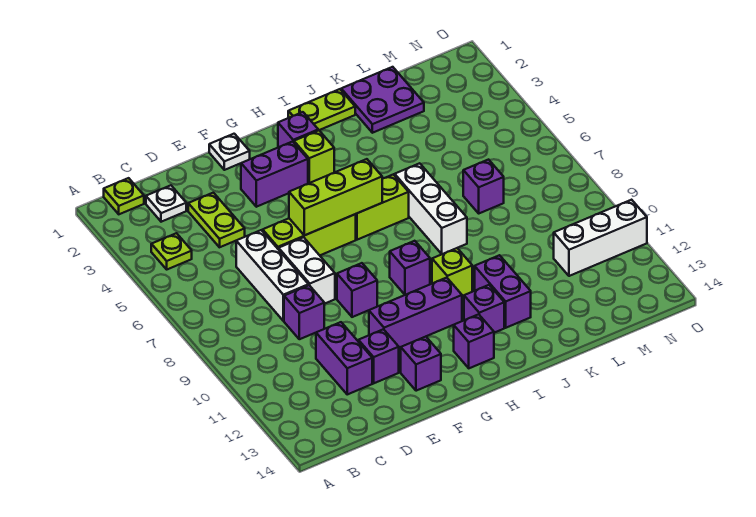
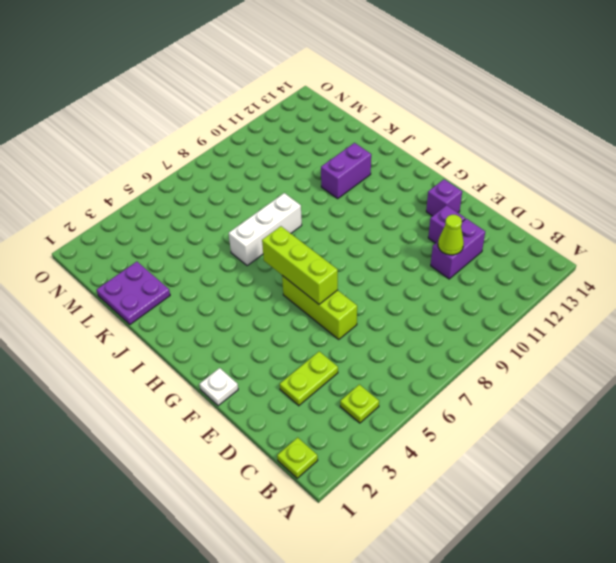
lime cone D11 level 2 -> none
none -> white plate C2 level 1
none -> white brick D6:D8 level 1
none -> purple brick D9 level 1

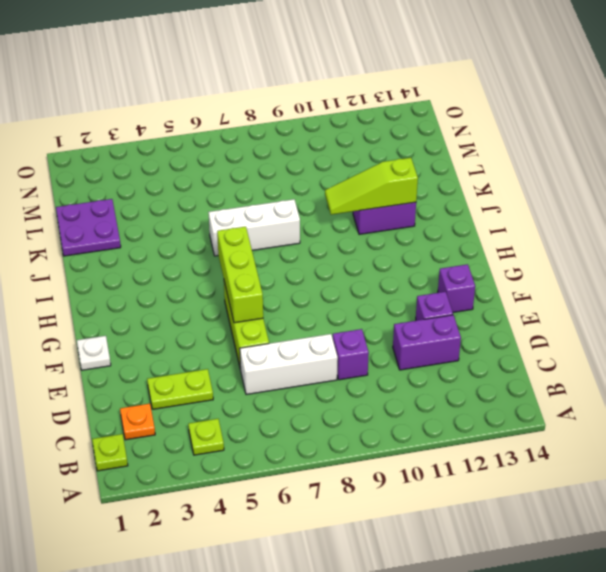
orange plate C2 level 1 -> white plate C2 level 1
lime slope J10:J12 level 2 top 12 -> none
none -> white brick E7:E8 level 1
none -> purple brick F3:G3 level 1
none -> purple brick F9 level 1

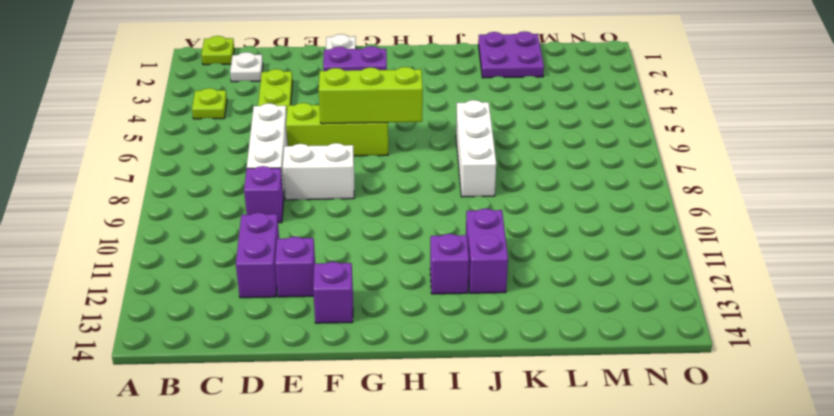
white brick E8:F8 level 1 -> white brick E7:E8 level 1
none -> purple brick F9 level 1
none -> purple brick F11:H11 level 1
none -> purple brick H2 level 1

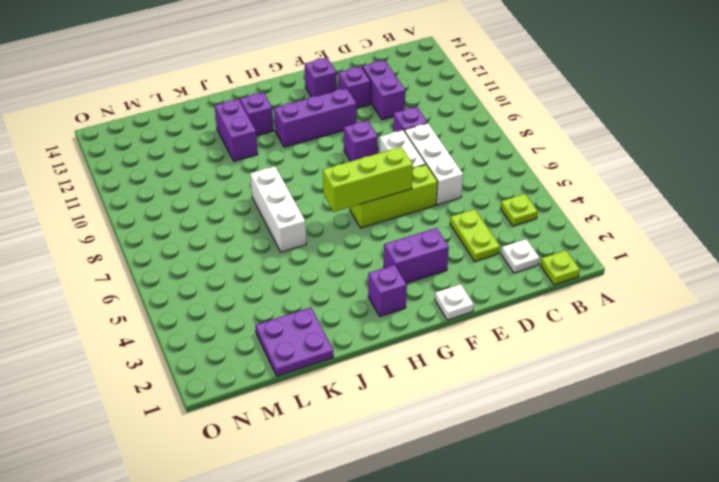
none -> lime brick H3 level 1
none -> lime brick H6:I6 level 1
none -> purple brick H9 level 1

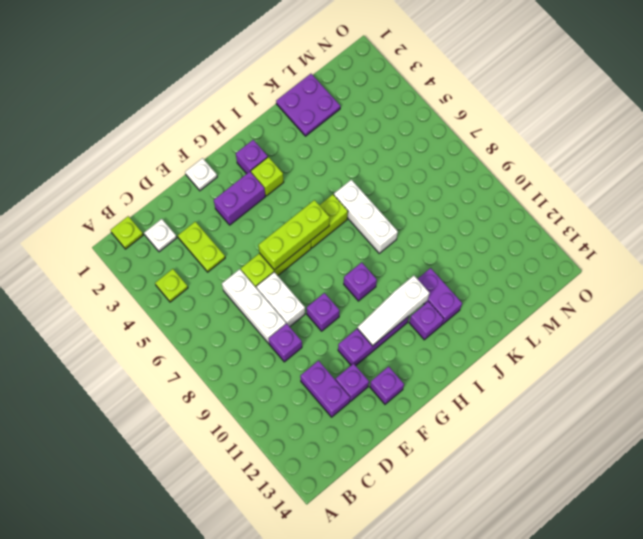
white slope G11:I11 level 2 top I -> none
none -> purple brick H13 level 1
none -> lime plate I1:J1 level 1
none -> lime brick I10 level 1

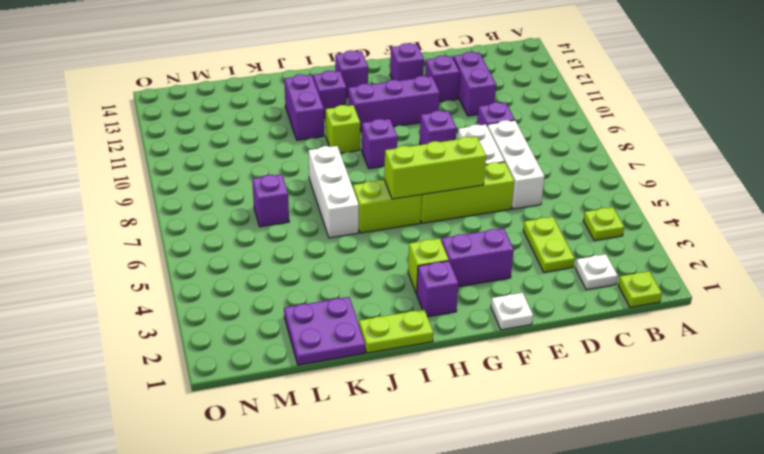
none -> white brick M11:O11 level 1

